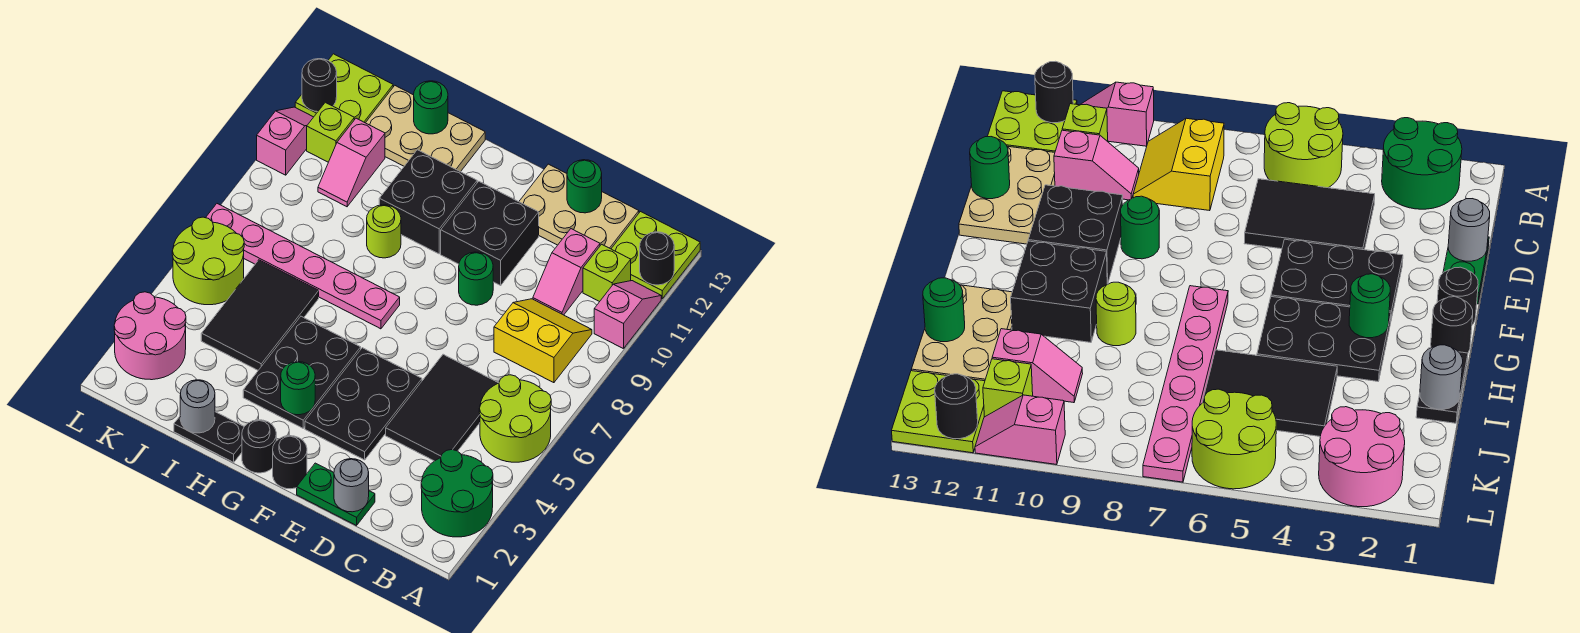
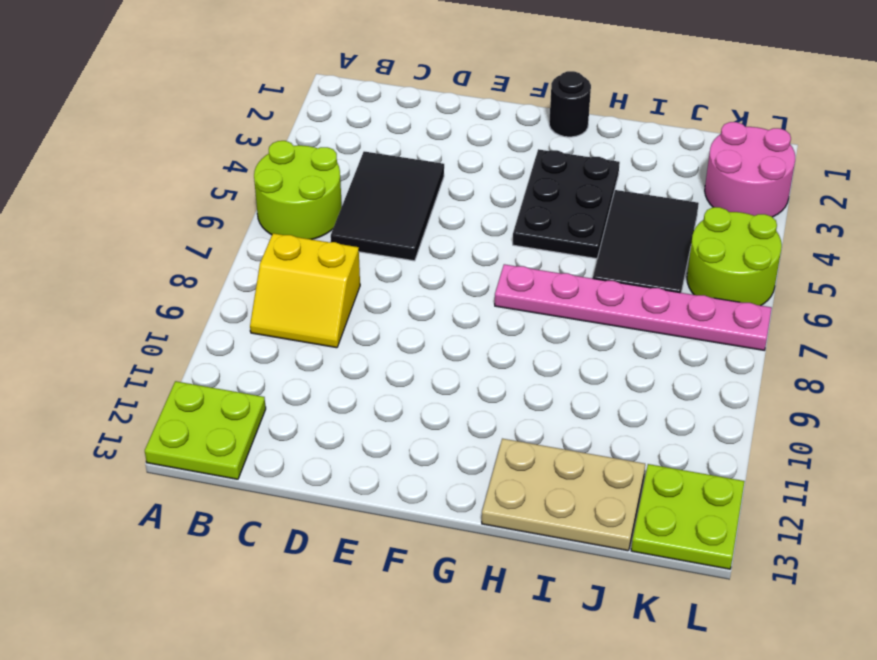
none -> green round brick A2:B3 level 1
none -> pink slope A10:A11 level 1 top 10
none -> lime brick B11 level 1
none -> pink slope C10:C11 level 1 top 11

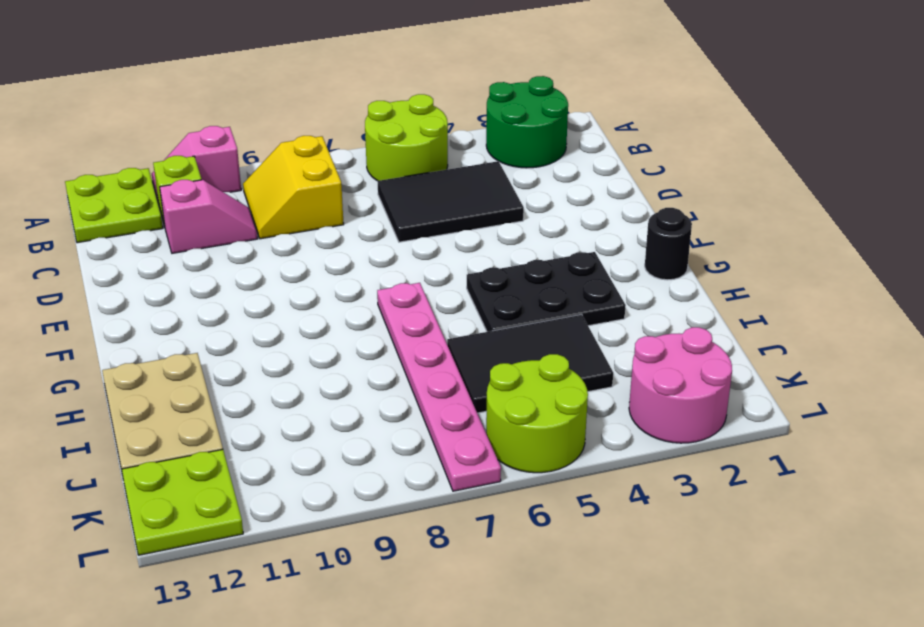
none -> tan plate C12:E13 level 1
none -> green plate D1:E1 level 1
none -> black plate E3:F5 level 1
none -> green round brick E9 level 1

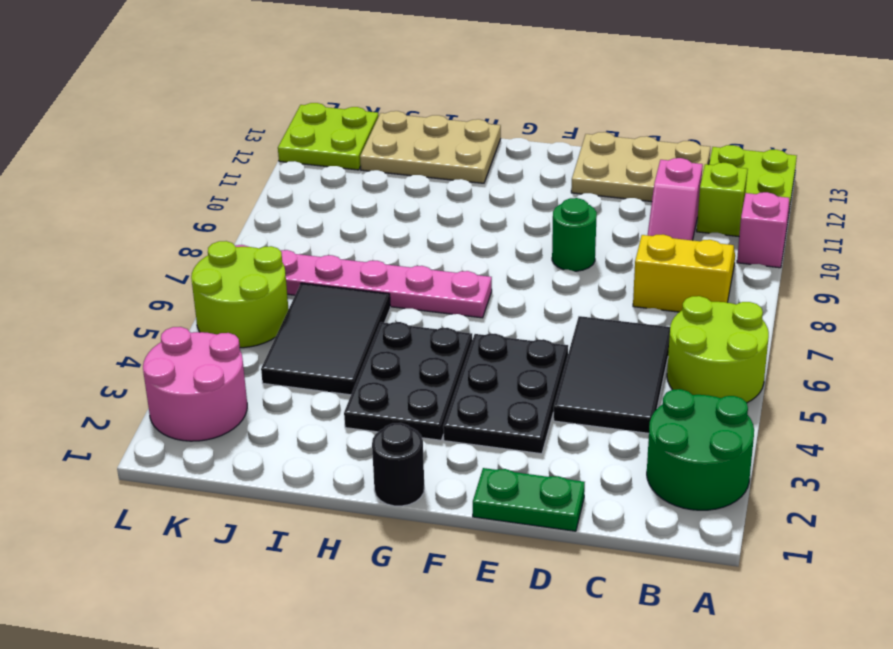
none -> black brick E10:F11 level 1
none -> black round brick F1 level 1
none -> black brick G10:H11 level 1
none -> black plate H1:I1 level 1

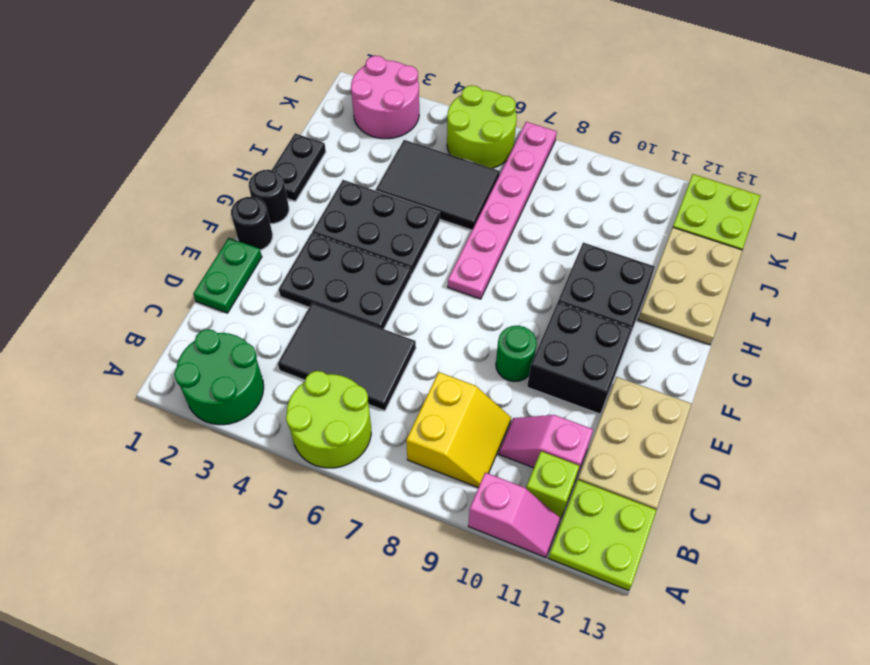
none -> lime round brick H9 level 1
none -> pink slope J10:J11 level 1 top 11
none -> lime brick K11 level 1
none -> pink slope L10:L11 level 1 top 10

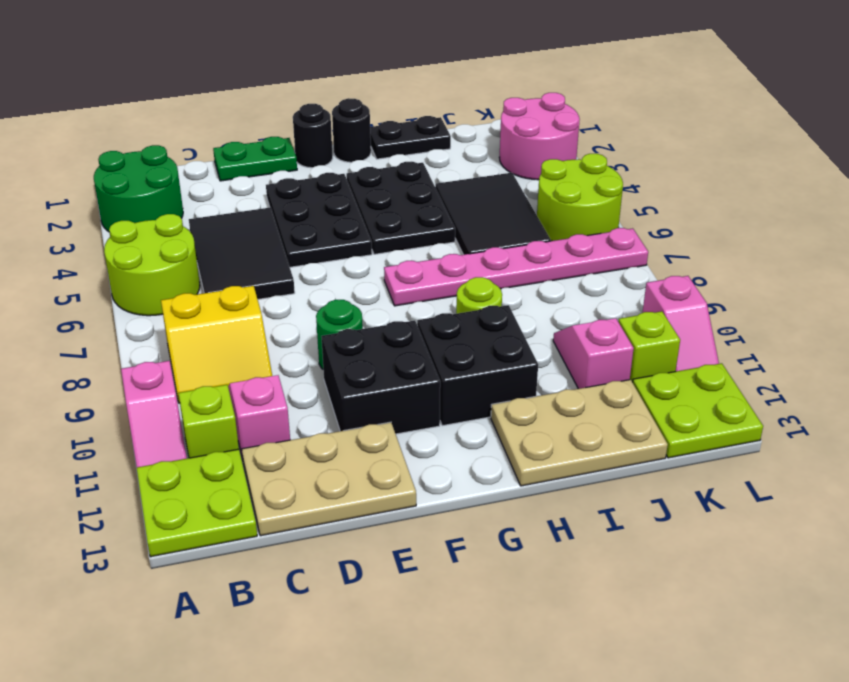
none -> black round brick A12 level 2
none -> grey round brick D1 level 2
none -> green round brick D13 level 2
none -> green round brick G3 level 2

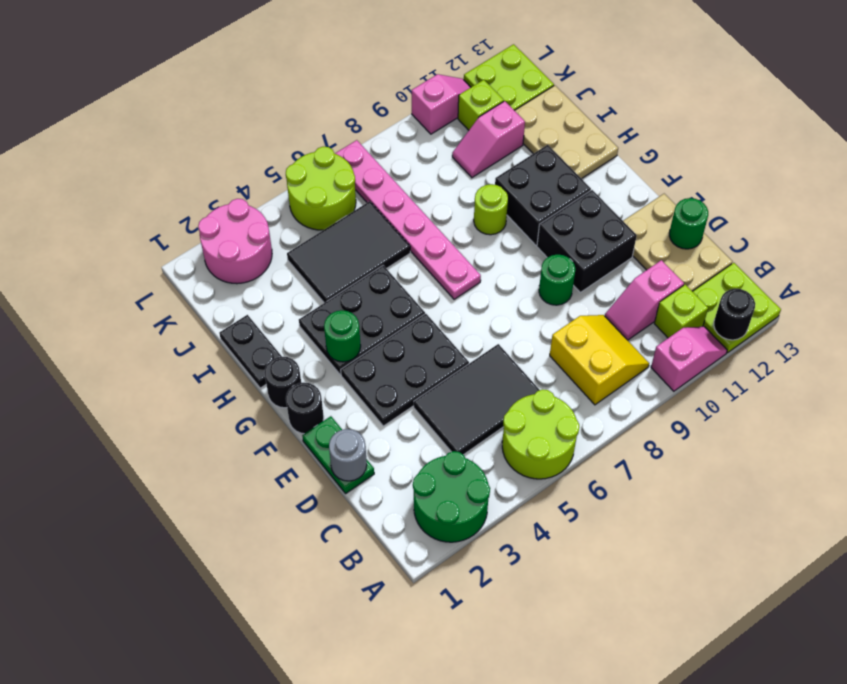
none -> grey round brick I1 level 2
none -> green round brick I13 level 2
none -> black round brick L12 level 2

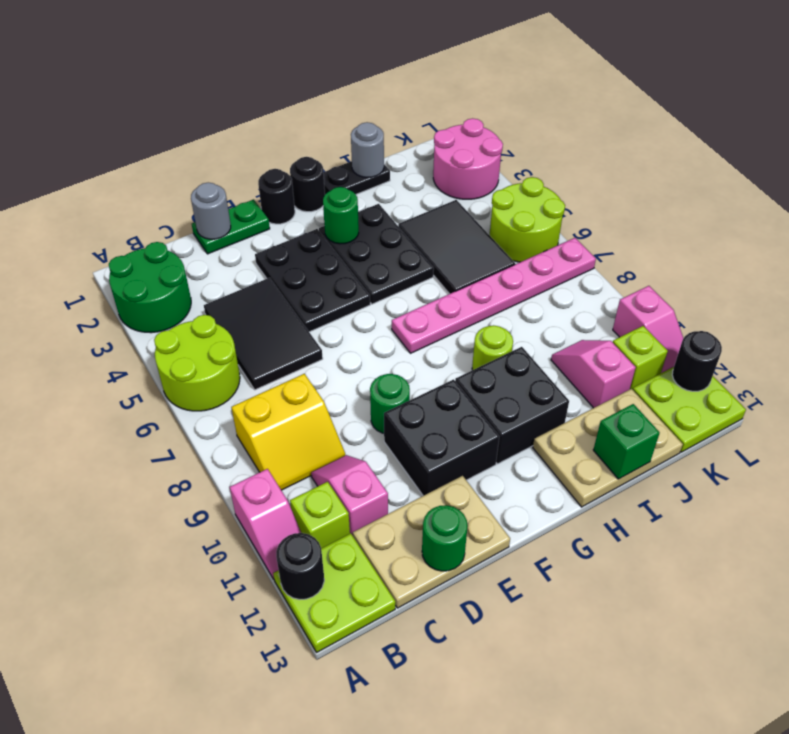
green brick I13 level 2 -> green round brick I13 level 2

